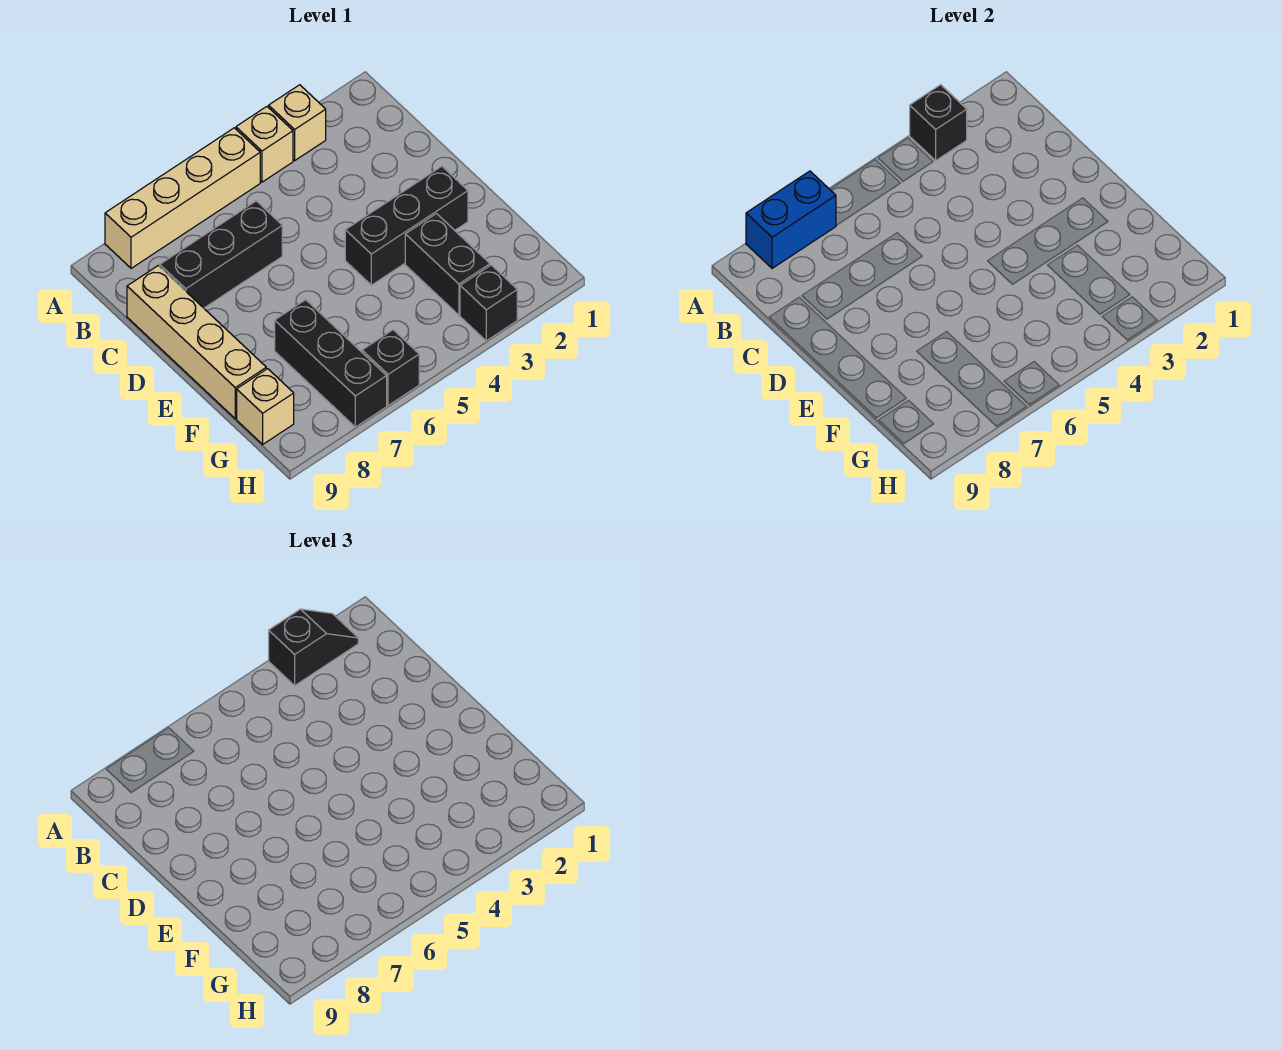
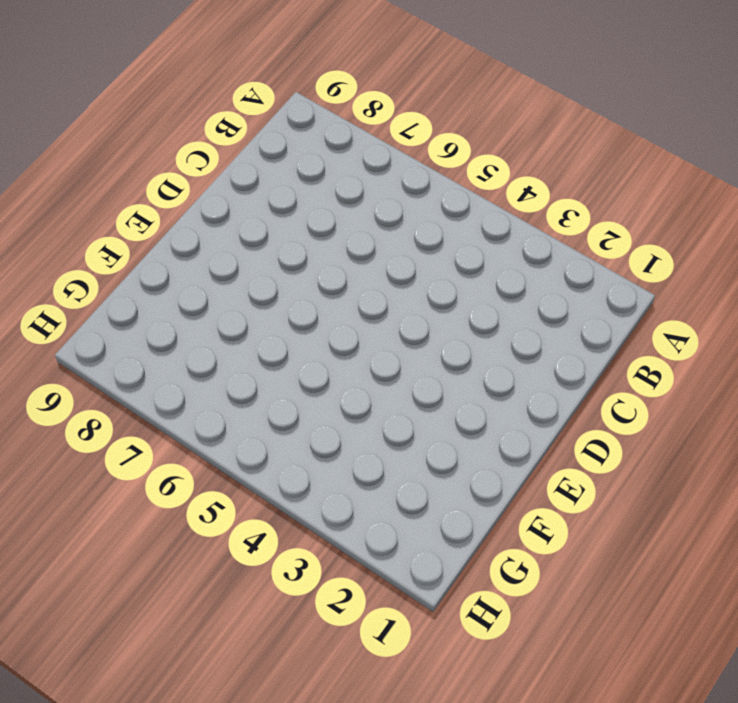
none -> tan brick A3 level 1
none -> tan brick A4 level 1
none -> tan brick A5:A8 level 1

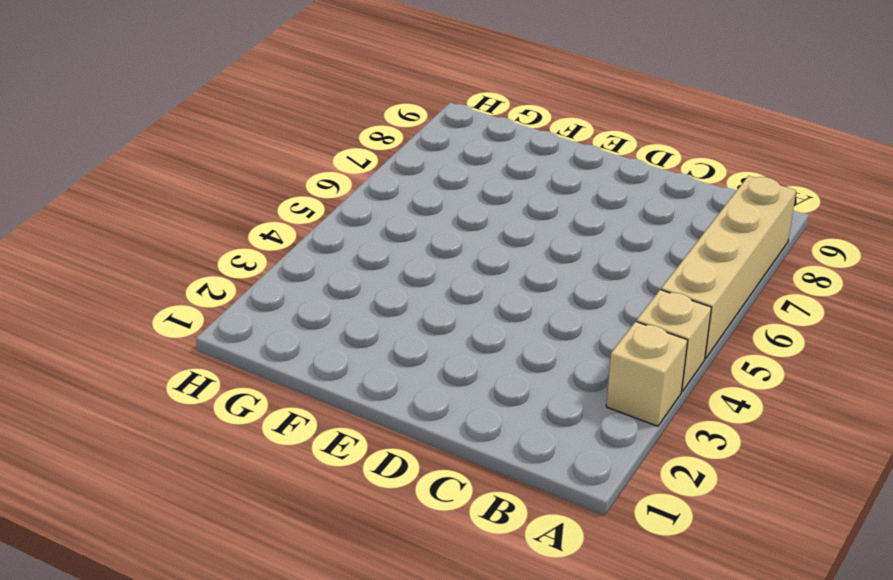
none -> black brick C6:C8 level 1
none -> tan brick C9:F9 level 1
none -> black brick E2:E4 level 1

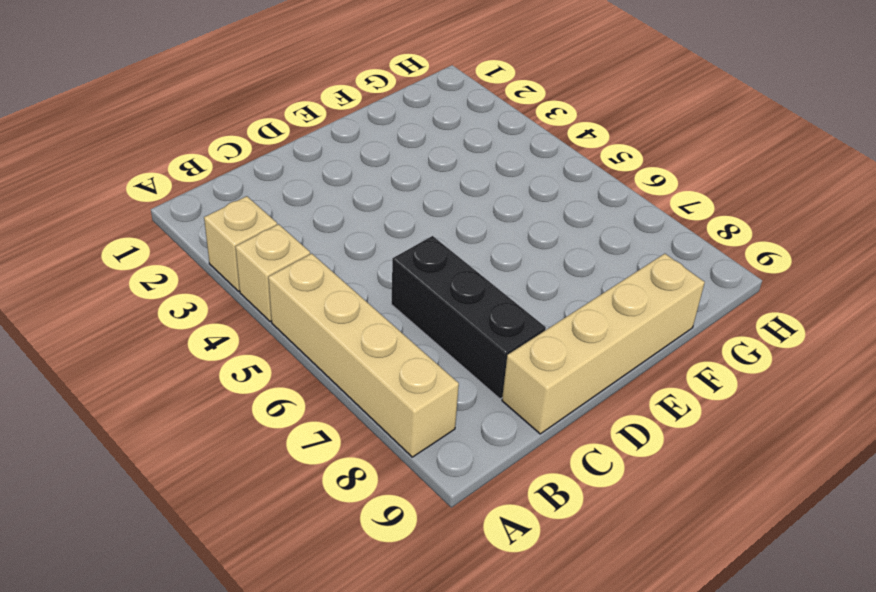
none -> black brick E2:E4 level 1
none -> black brick F3:G3 level 1
none -> black brick F7:H7 level 1

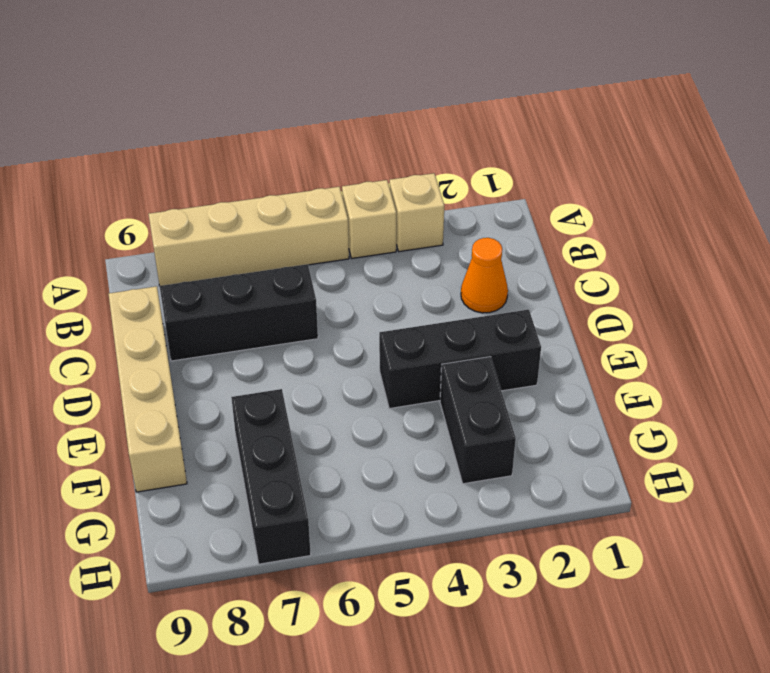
orange cone C2 level 1 -> none
none -> tan brick G9 level 1
none -> black brick H3 level 1
none -> black brick H6 level 1

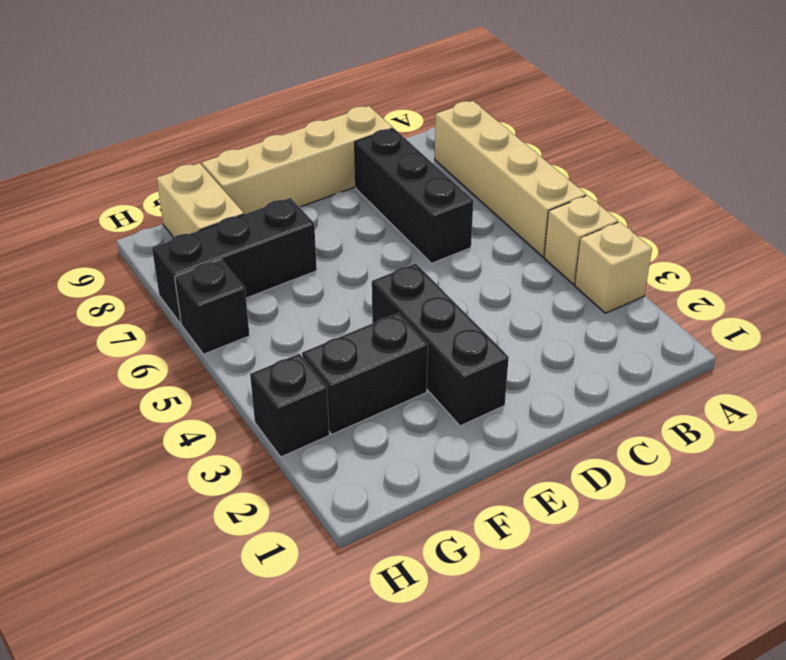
tan brick G8:G9 level 1 -> tan brick G9 level 1
none -> black brick A3 level 2
none -> blue brick A7:A8 level 2
none -> black slope A2:A3 level 3 top 3

